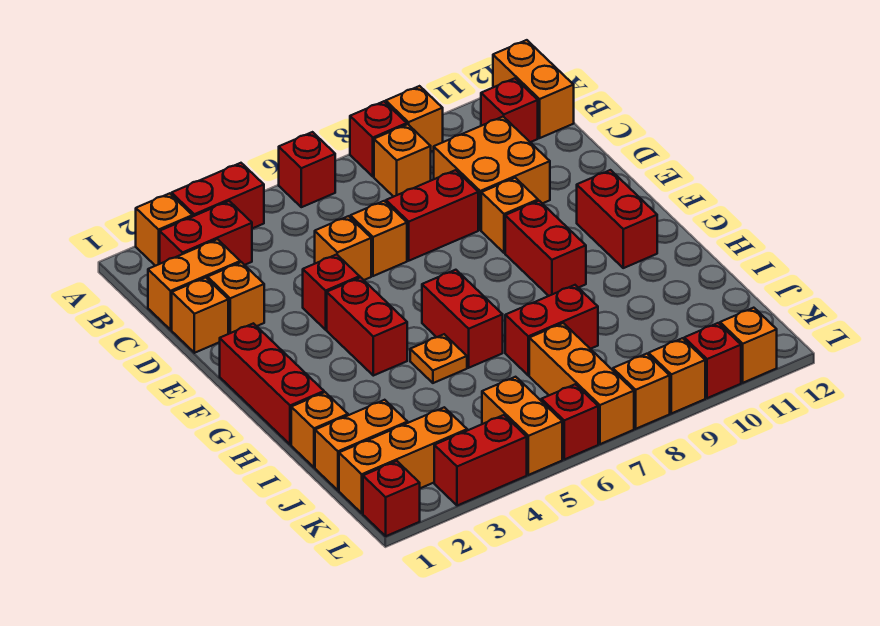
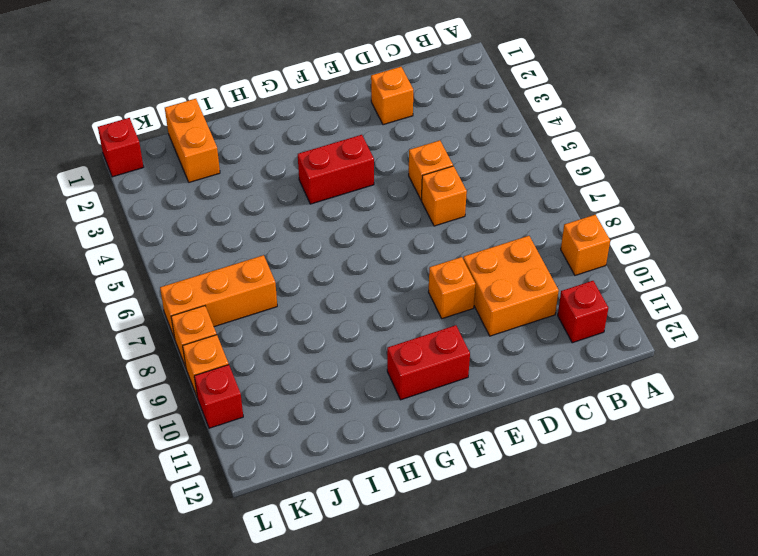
none -> orange brick A2 level 1
none -> red brick A3:A4 level 1
none -> red brick A6 level 1
none -> red brick A8 level 1

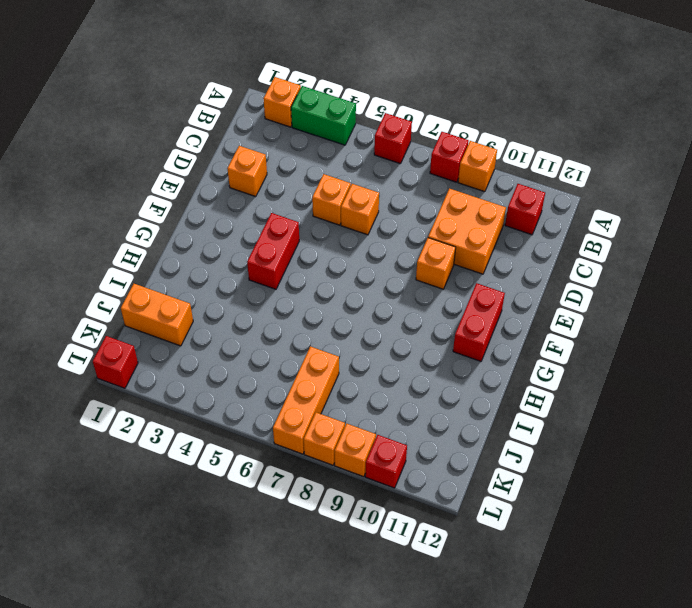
green brick A3:A4 level 1 -> red brick A3:A4 level 1
none -> orange brick A12:B12 level 1
none -> red brick B2:B3 level 1
none -> orange brick B8 level 1
none -> orange brick C1:C2 level 1

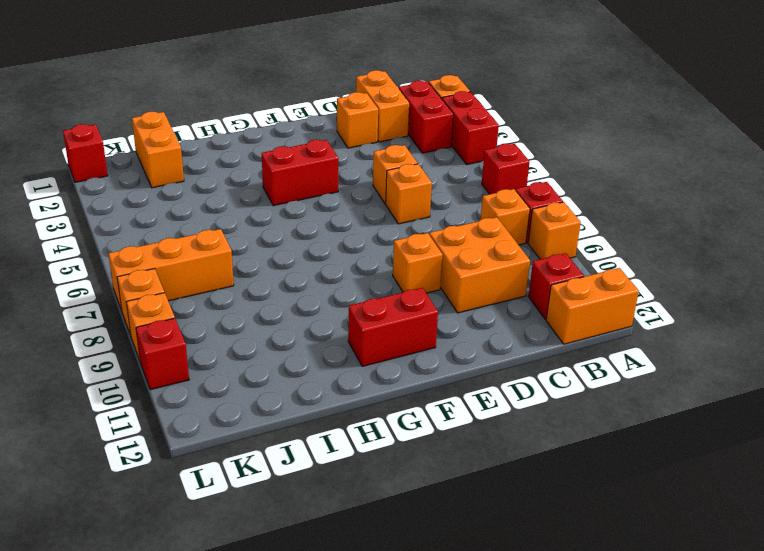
none -> orange brick D1 level 1
none -> red brick D7:D8 level 1
none -> red brick E4 level 1
none -> red brick F1:H1 level 1

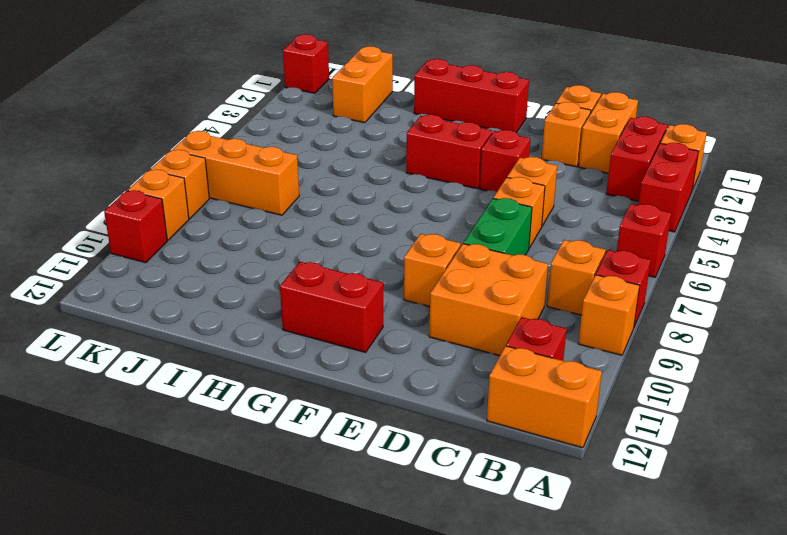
green brick D7:D8 level 1 -> red brick D7:D8 level 1
none -> red brick F9:G9 level 1
none -> red brick G6:H6 level 1
none -> orange plate H5 level 1
none -> orange brick I1 level 1

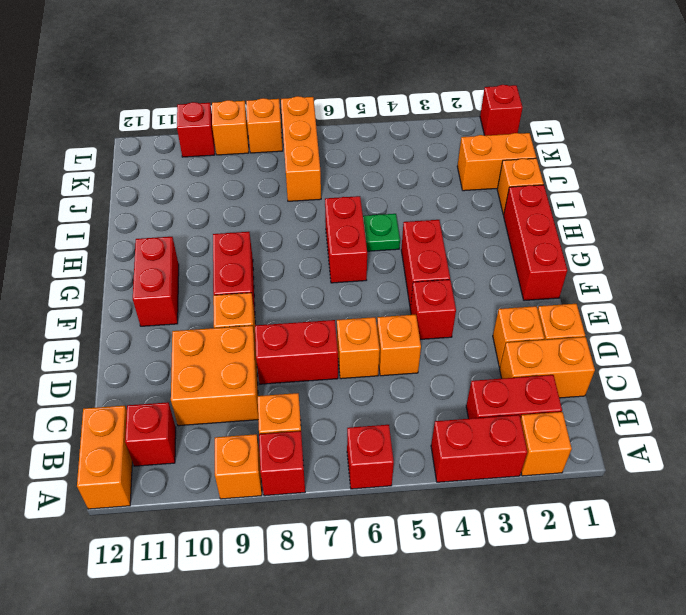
green plate H5 level 1 -> orange plate H5 level 1
none -> red brick I7:I8 level 1
none -> orange brick K1:K3 level 1
none -> orange brick K5:L5 level 1
none -> red brick L3:L4 level 1

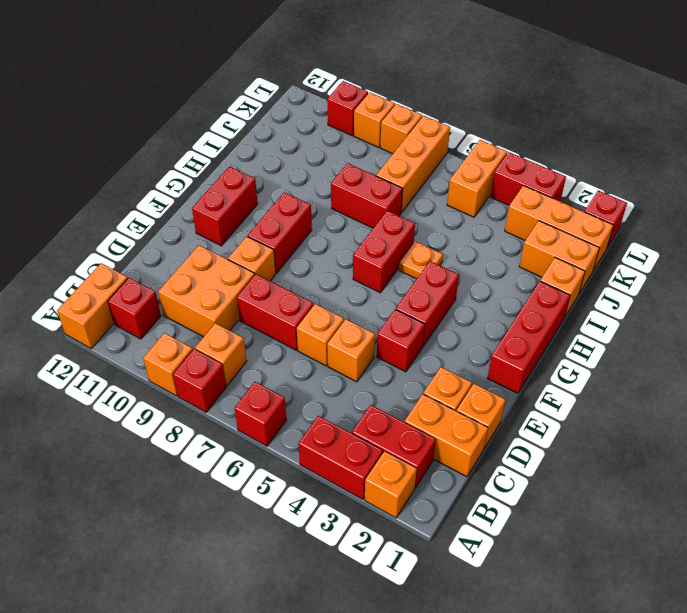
none -> red brick L6 level 1
none -> orange brick L11 level 1

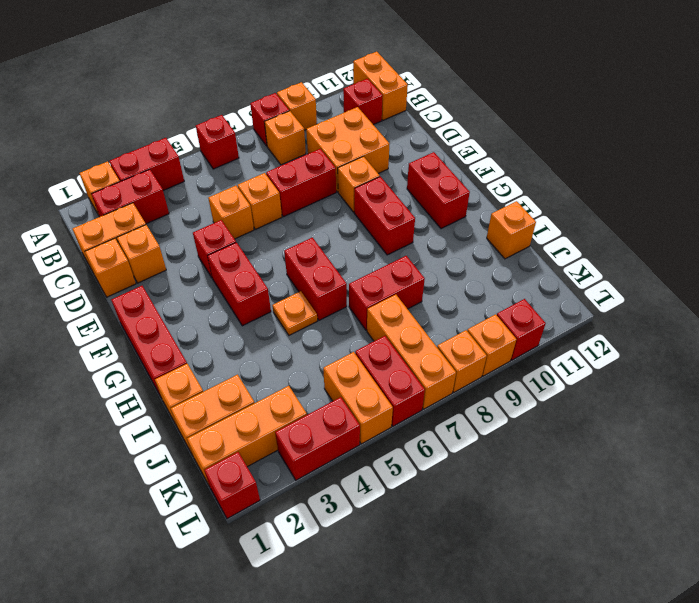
orange brick I12 level 1 -> orange brick L11 level 1
red brick K6:L6 level 1 -> red brick L6 level 1

